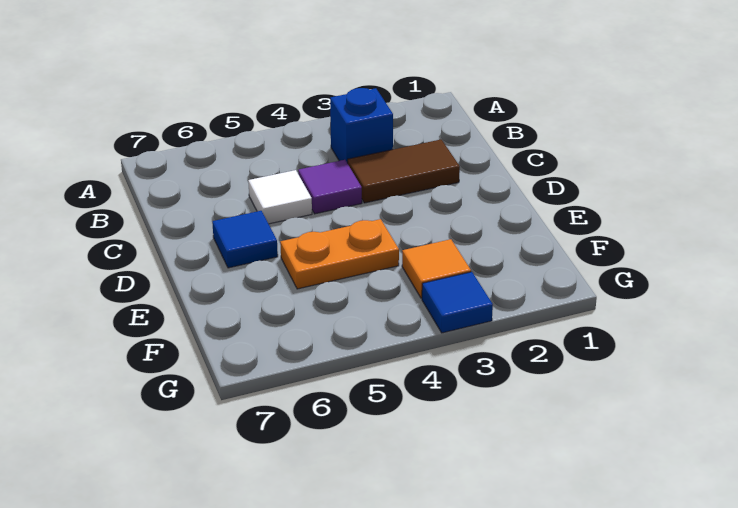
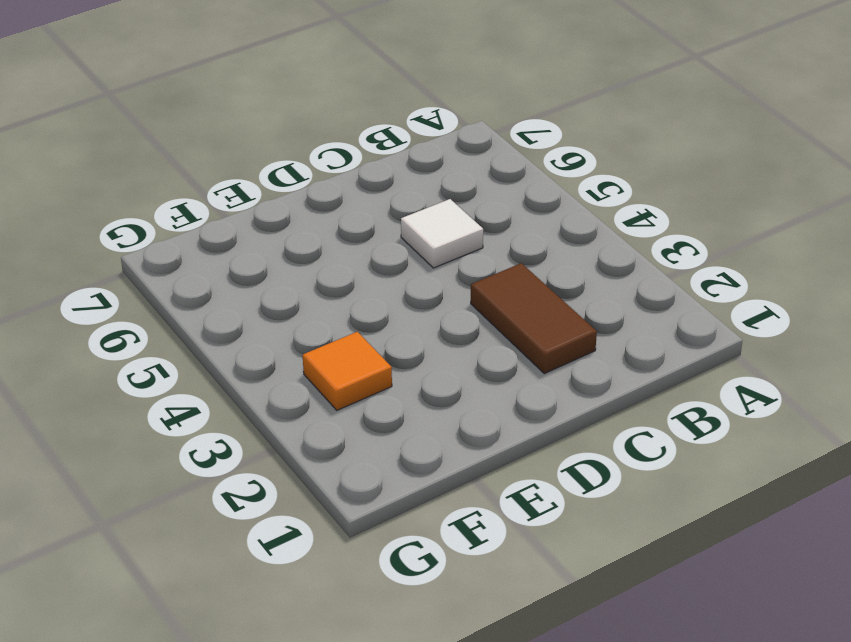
none -> blue brick B3 level 1
none -> purple tile C4 level 1

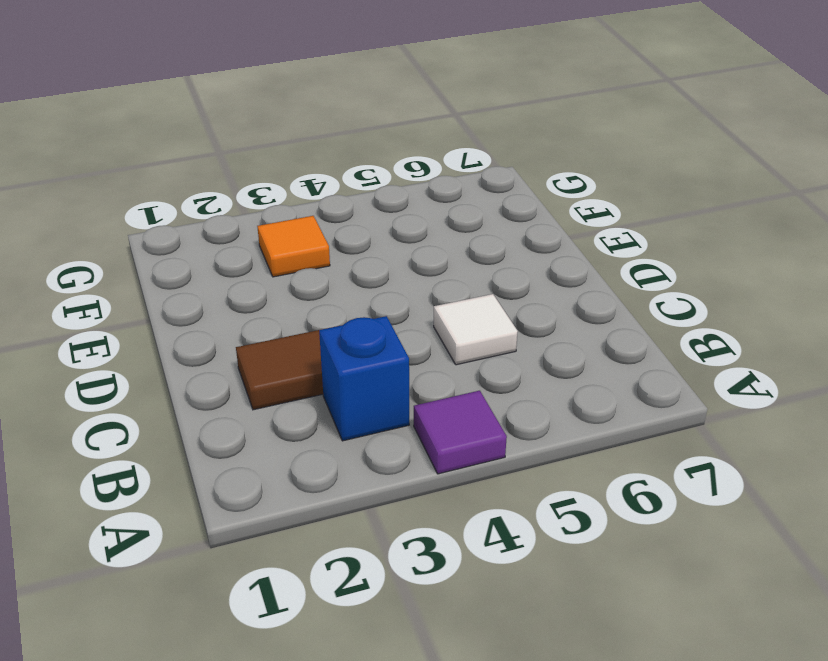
purple tile A4 level 1 -> purple tile C4 level 1
none -> blue tile D6 level 1
none -> orange plate E4:E5 level 1

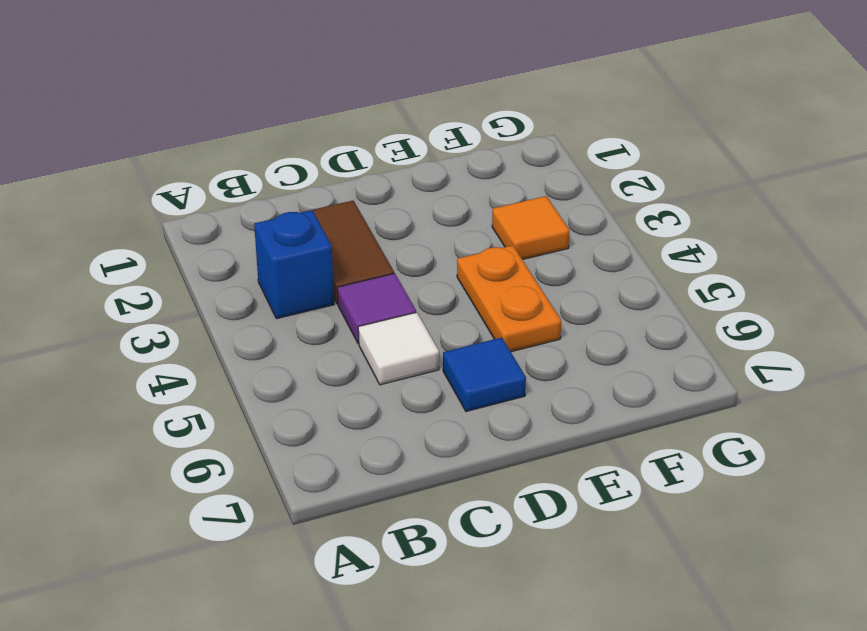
none -> blue tile G3 level 1

